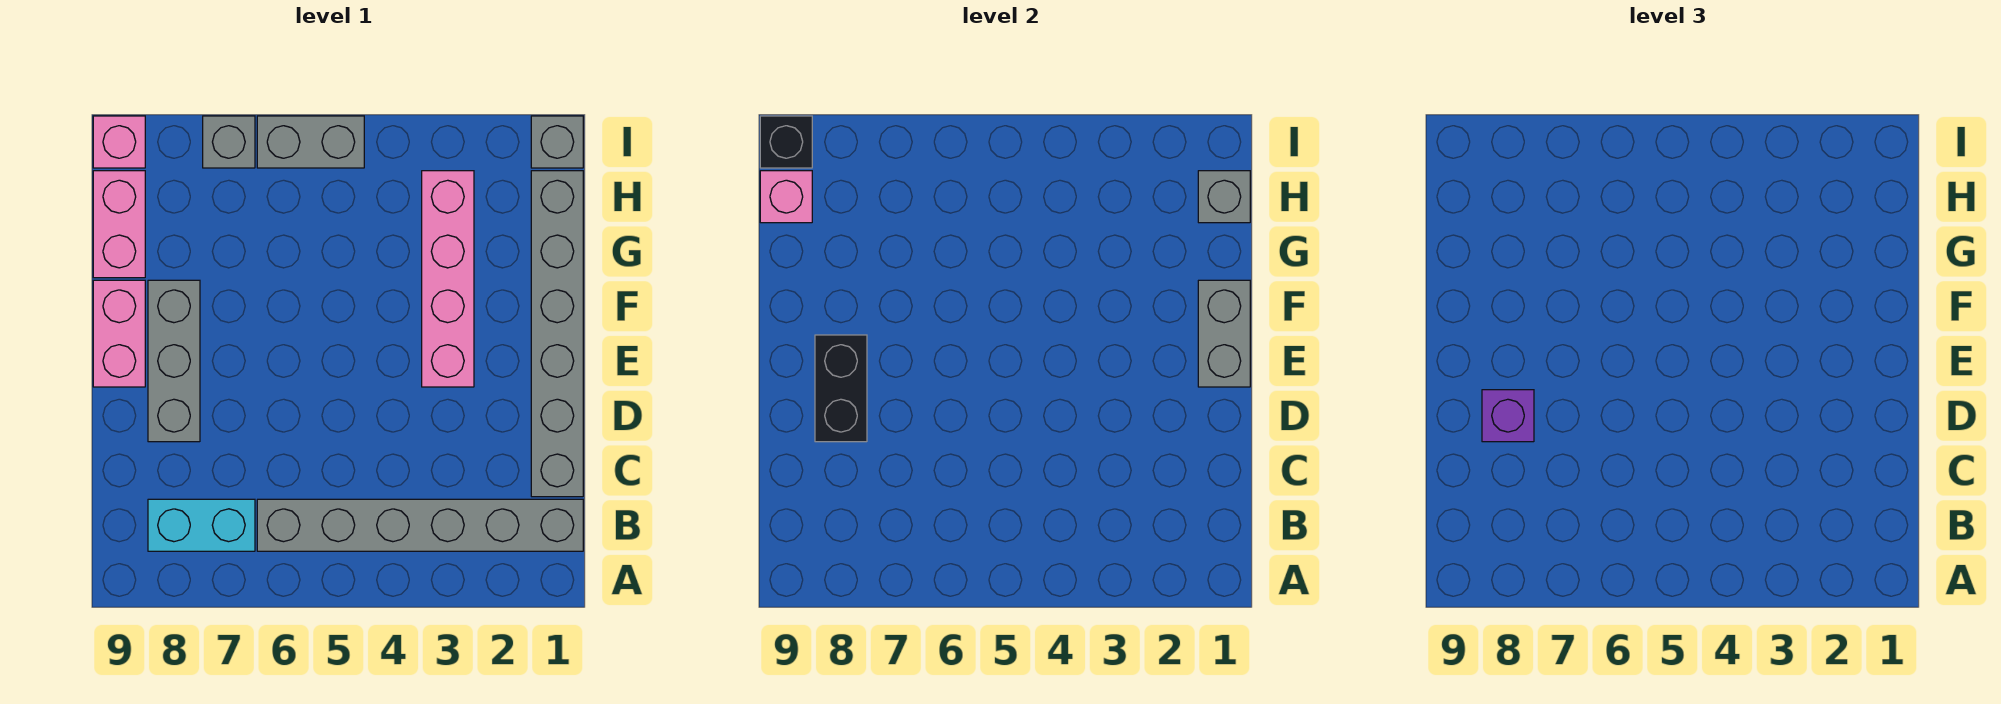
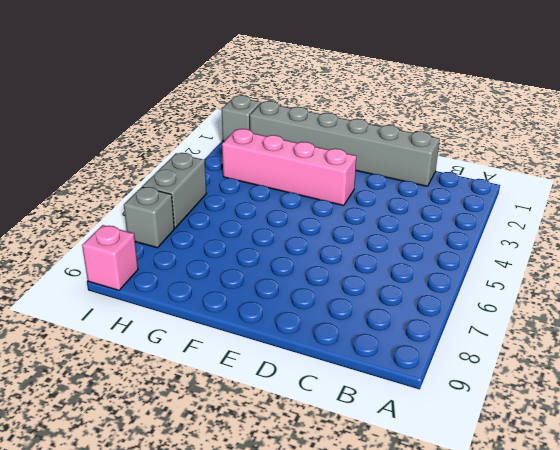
none -> grey brick B1:B6 level 1
none -> cyan brick B7:B8 level 1
none -> grey brick D8:F8 level 1

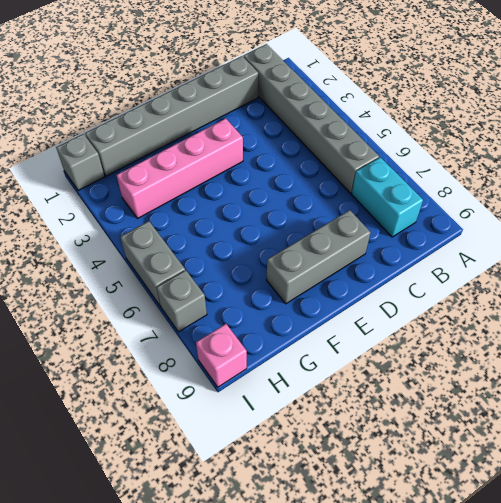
none -> pink brick E9:F9 level 1
none -> pink brick G9:H9 level 1
none -> black brick D8:E8 level 2

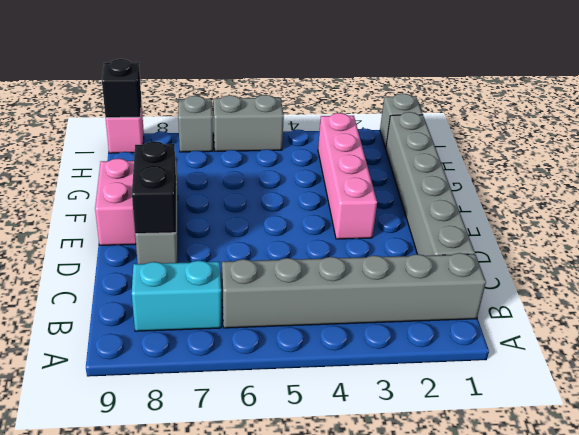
none -> pink brick G9:H9 level 1
none -> grey brick E1:F1 level 2
none -> grey brick H1 level 2

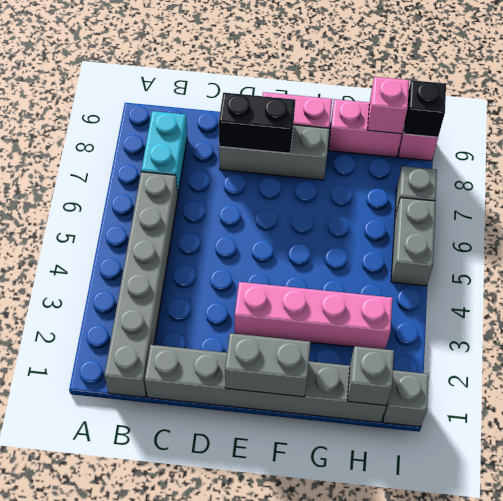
none -> purple brick D8 level 3

